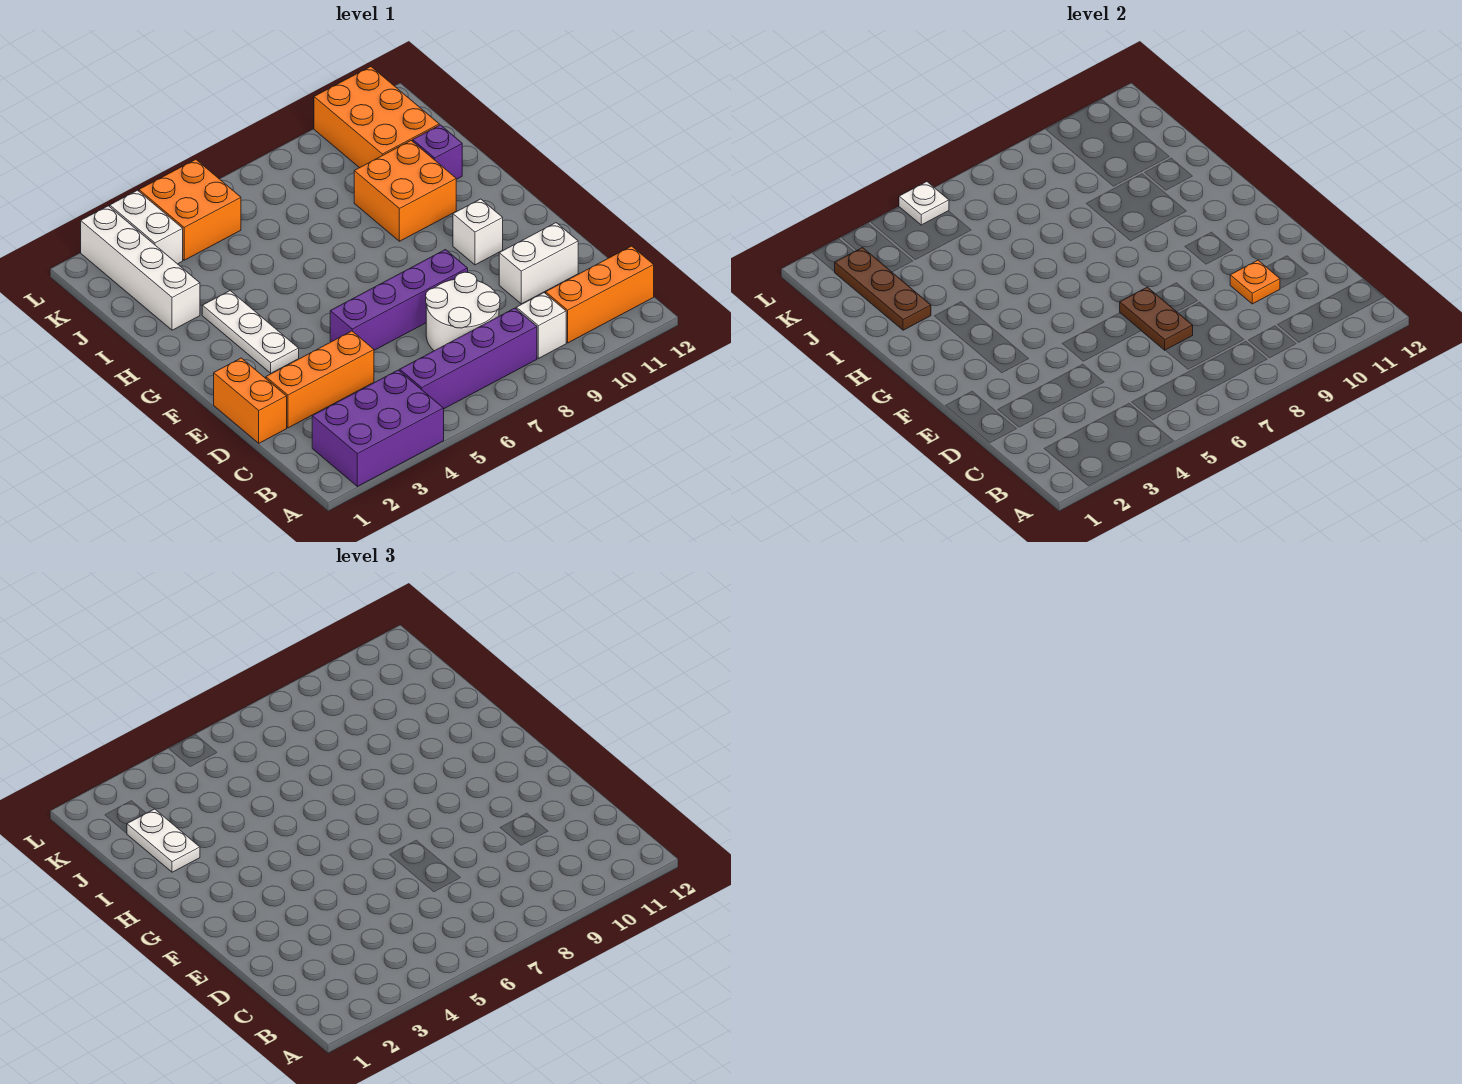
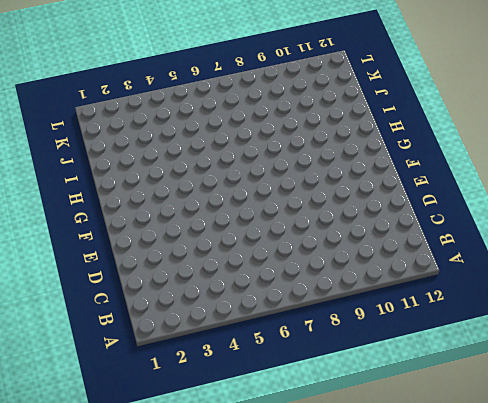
none -> purple brick A2:B4 level 1
none -> purple brick B5:B8 level 1
none -> white brick B9 level 1

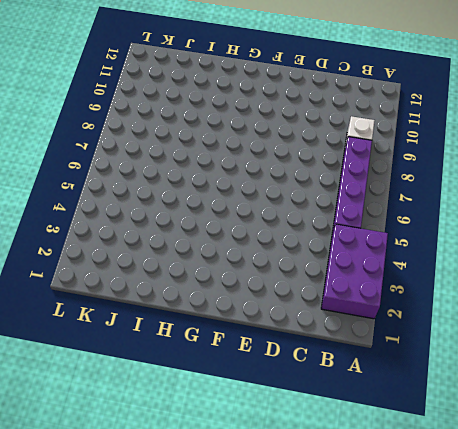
none -> orange brick B10:B12 level 1
none -> white round brick C7:D8 level 1
none -> orange brick D1:E1 level 1

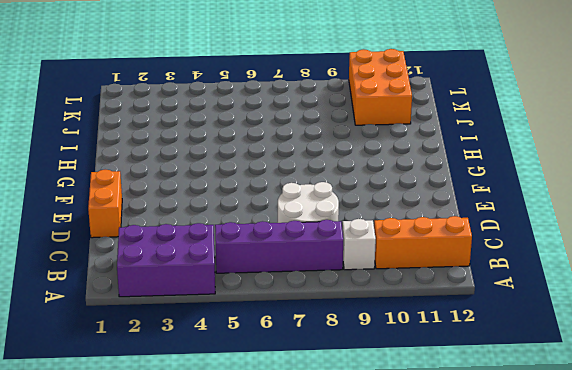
none -> orange brick D2:D4 level 1
none -> white brick D10:D11 level 1
none -> purple brick E5:E8 level 1

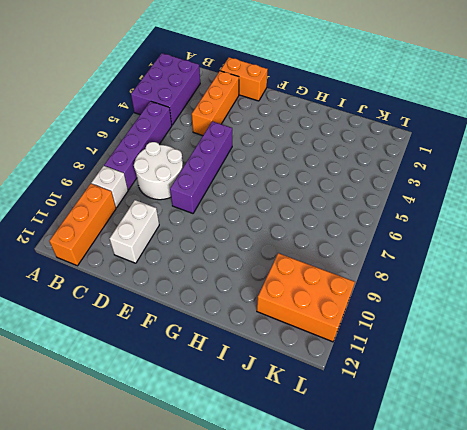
none -> white plate F3:H3 level 1
none -> white brick F10 level 1
none -> orange brick H9:I10 level 1

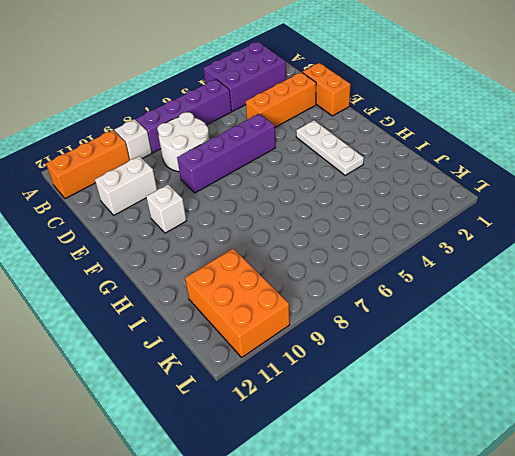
none -> orange brick H9:I10 level 1
none -> white brick I2:L2 level 1
none -> purple brick I11 level 1

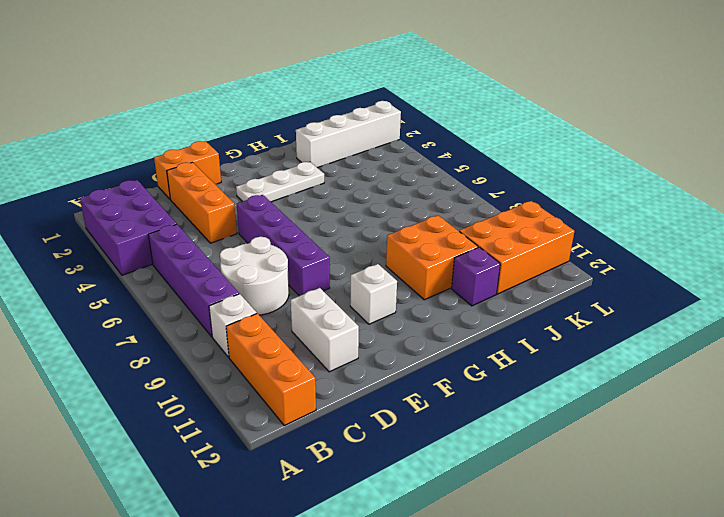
none -> white brick K3:L3 level 1
none -> orange brick K4:L5 level 1
none -> brown plate D7:E7 level 2

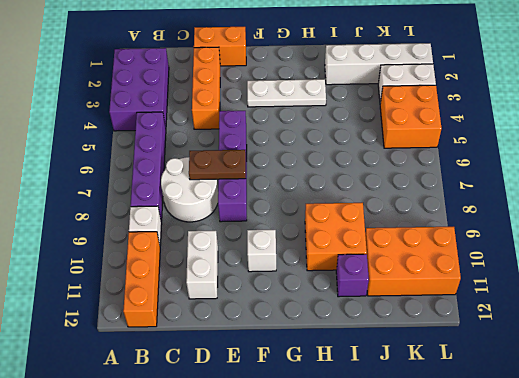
none -> orange plate D10 level 2
none -> brown plate I2:K2 level 2
none -> white plate L5 level 2

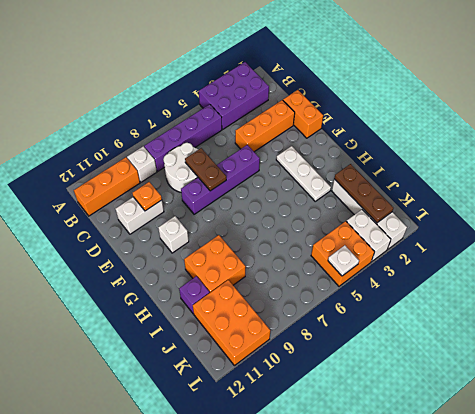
none -> white plate I2:J2 level 3

